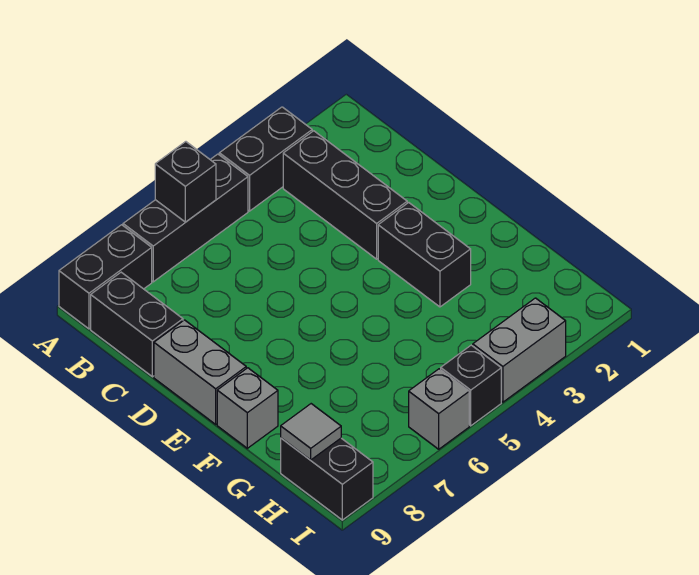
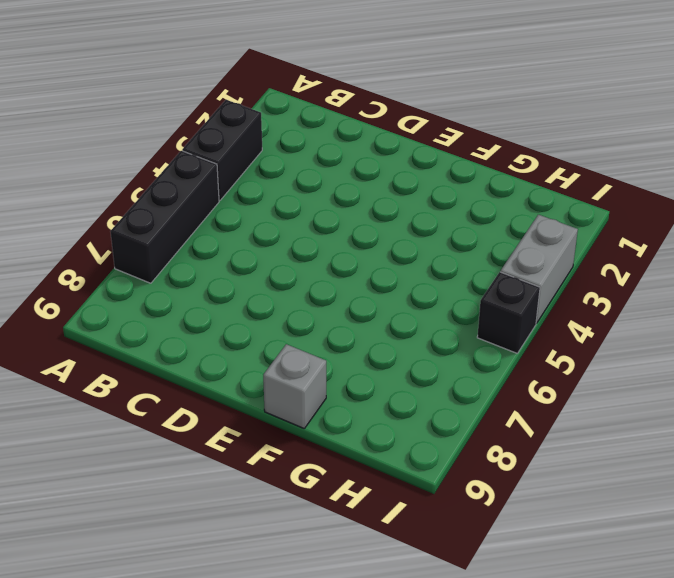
none -> black brick A8:A9 level 1
none -> black brick B3:D3 level 1
none -> black brick B9:C9 level 1

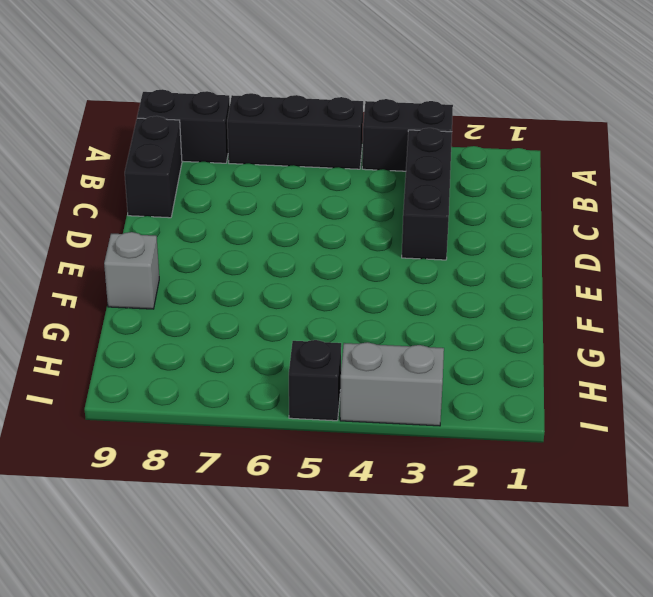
none -> grey brick D9:E9 level 1
none -> black brick E3:F3 level 1
none -> black brick H9:I9 level 1

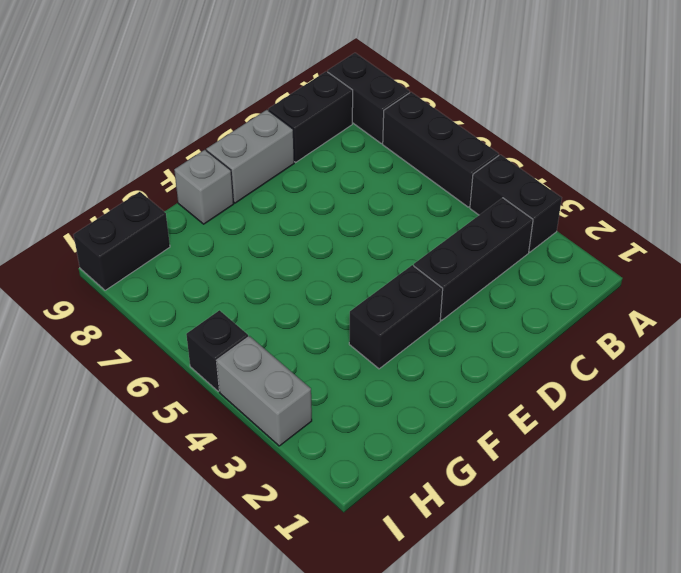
none -> grey brick I6 level 1
none -> black brick A6 level 2
none -> grey tile H9 level 2

